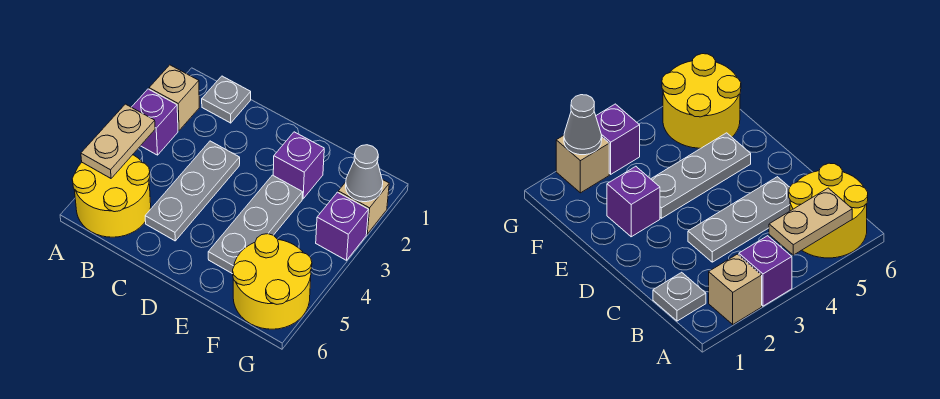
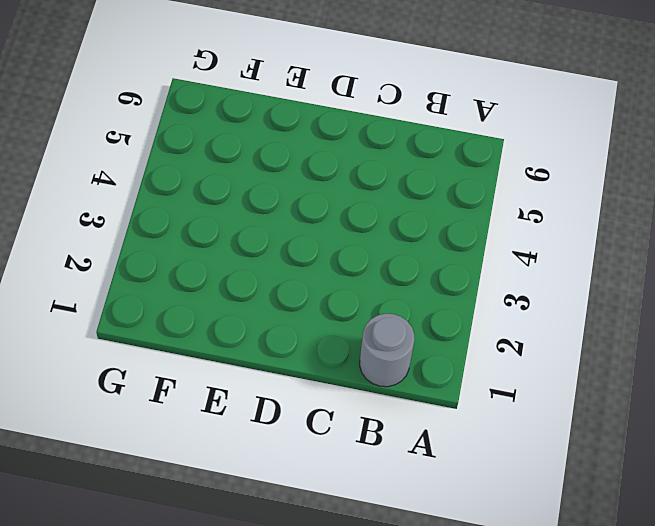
grey round brick B1 level 1 -> grey plate B1 level 1
none -> tan brick A2 level 1
none -> purple brick A3 level 1
none -> yellow round brick A5:B6 level 1

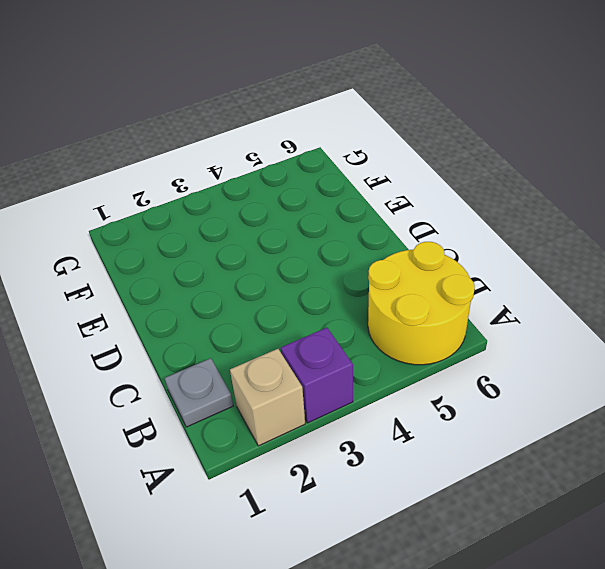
none -> grey plate C3:C5 level 1
none -> purple brick E2 level 1
none -> grey plate E3:E5 level 1

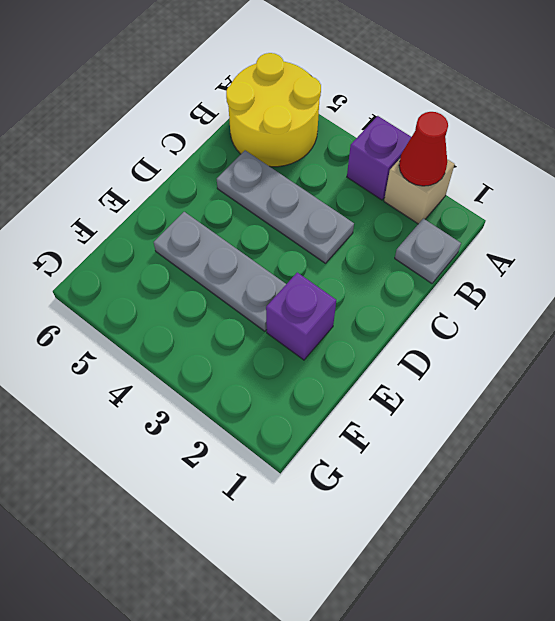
red cone A2 level 2 -> none
none -> yellow round brick F5:G6 level 1
none -> tan brick G2 level 1
none -> purple brick G3 level 1

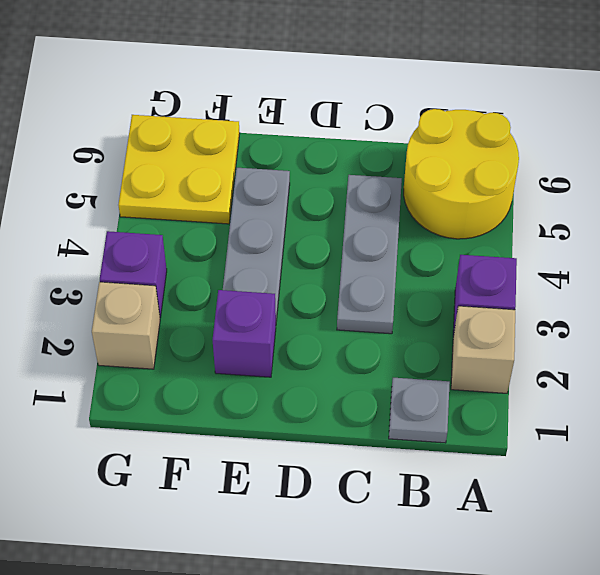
yellow plate F5:G6 level 1 -> yellow round brick F5:G6 level 1
none -> tan plate A4:A5 level 2
none -> grey cone G2 level 2

